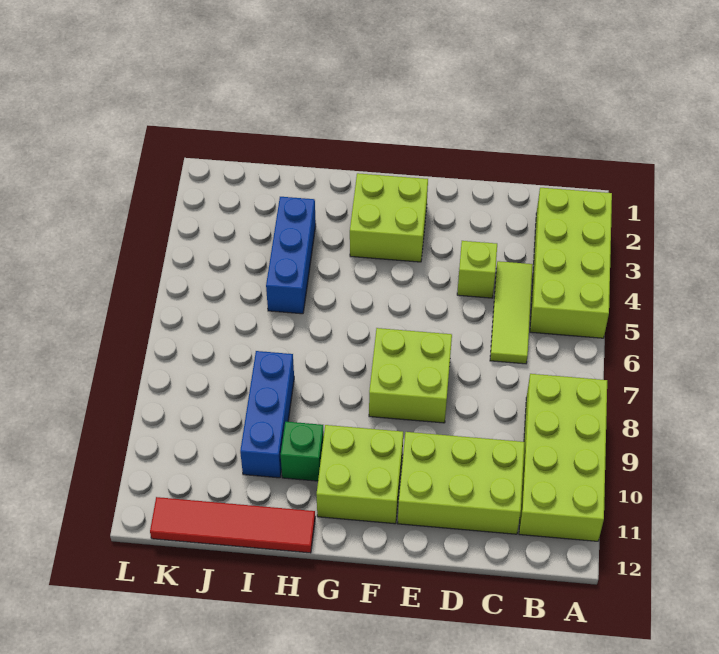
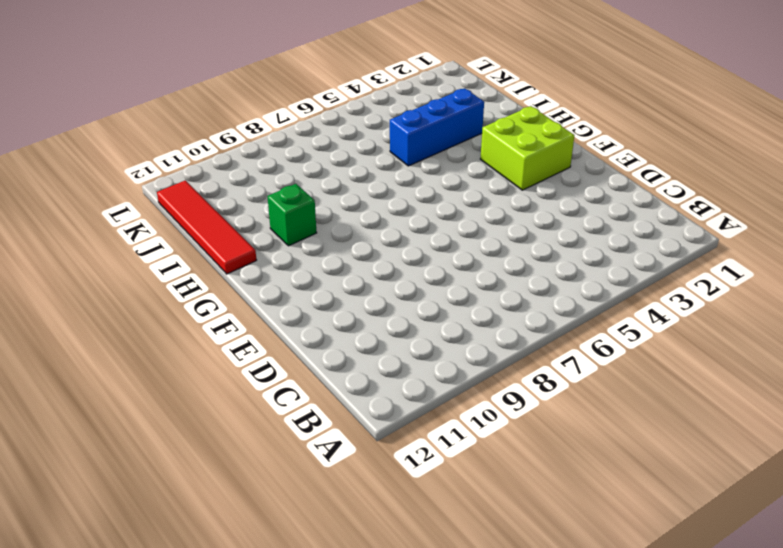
none -> lime brick A2:B5 level 1
none -> lime brick A8:B11 level 1
none -> lime tile C4:C6 level 1

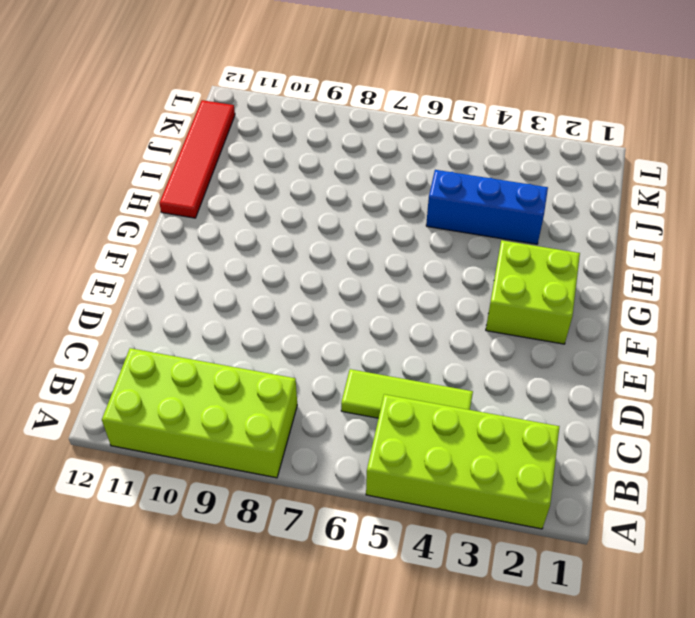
none -> lime brick C10:E11 level 1
none -> lime brick D4 level 1
none -> lime brick E7:F8 level 1

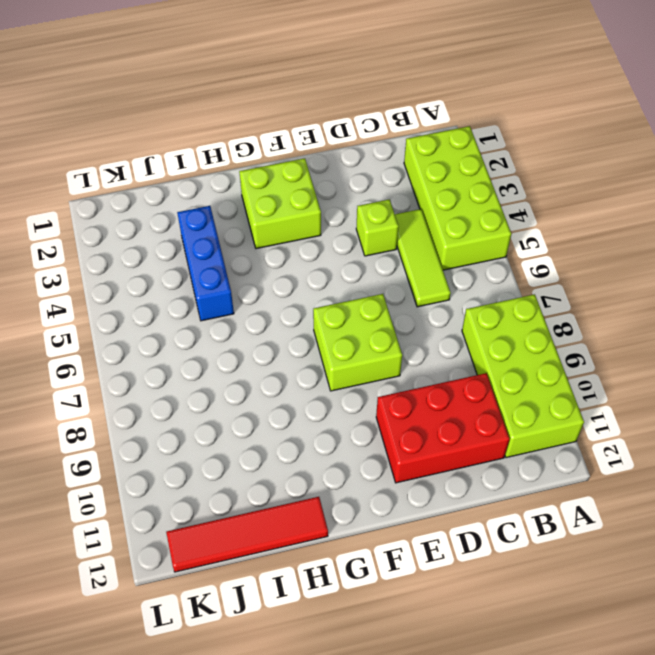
red brick C10:E11 level 1 -> lime brick C10:E11 level 1
none -> lime brick F10:G11 level 1
none -> green brick H10 level 1
none -> blue brick I8:I10 level 1

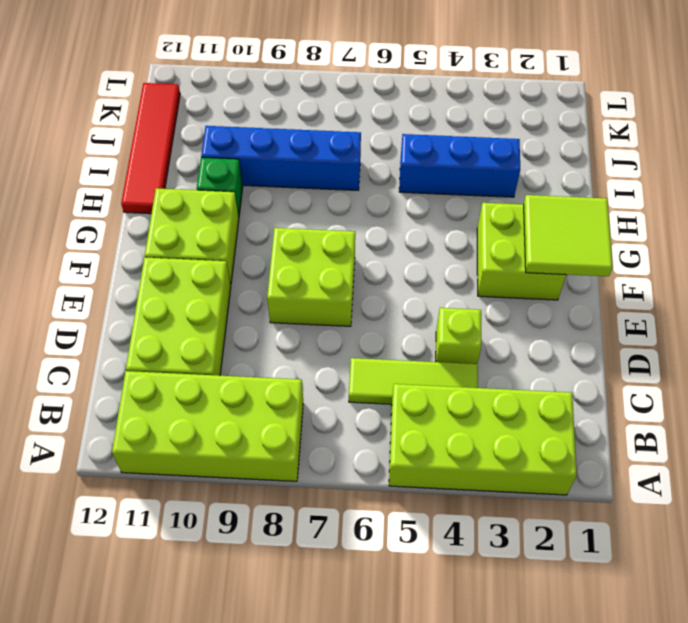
lime tile F1:G2 level 2 -> none
blue brick I7:I10 level 1 -> blue brick I8:I10 level 1

